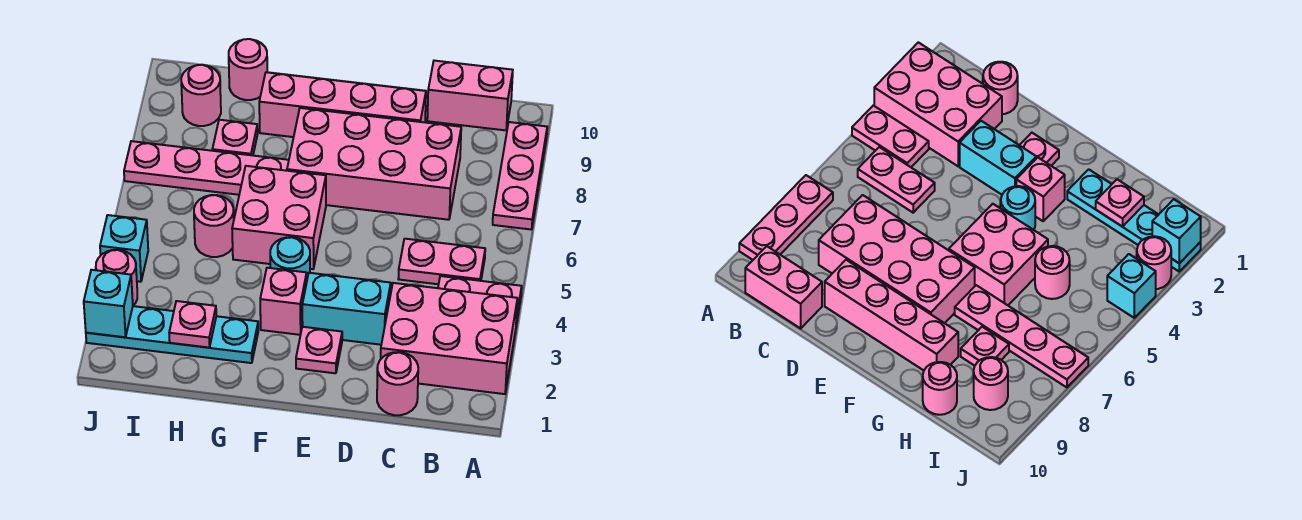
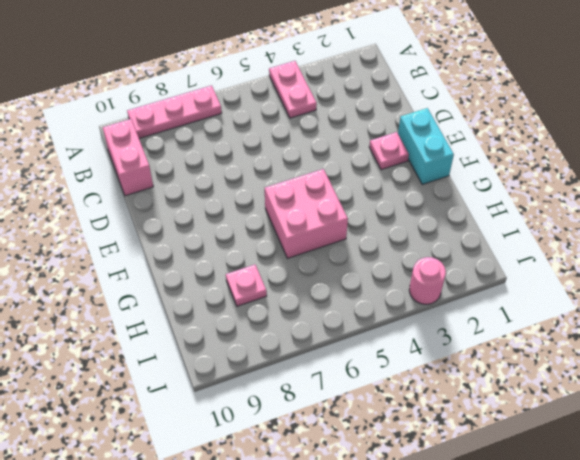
cyan brick E1:F1 level 1 -> cyan brick D3:E3 level 1
none -> pink brick A2:C3 level 1
none -> pink plate B5:C5 level 1
none -> pink round brick C1 level 1

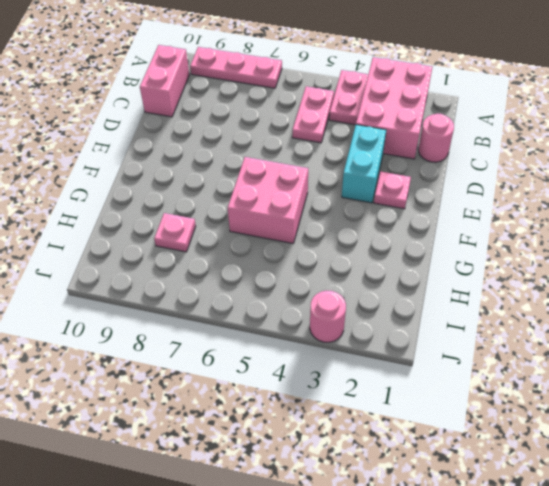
none -> pink brick C7:F8 level 1
none -> pink brick D9:G9 level 1
none -> pink brick F3 level 1

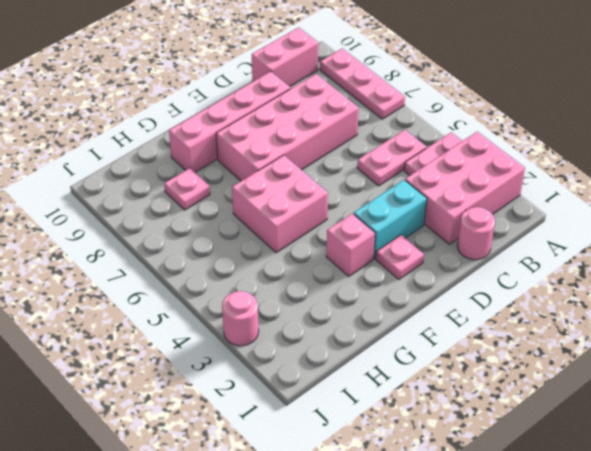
none -> cyan round brick F4 level 1
none -> cyan plate G2:J2 level 1
none -> pink plate G7:J7 level 1

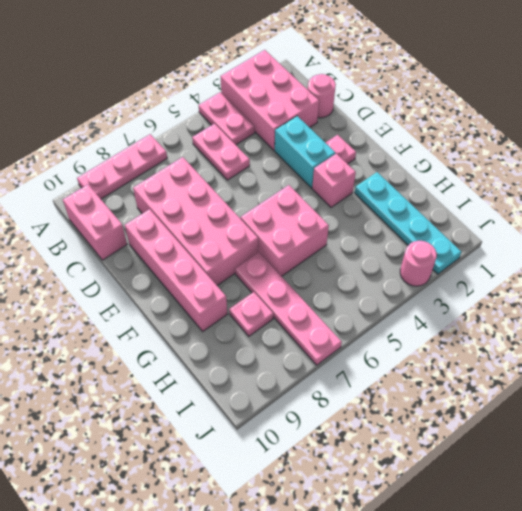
none -> cyan round brick F4 level 1
none -> pink round brick H5 level 1
none -> pink round brick H10 level 1

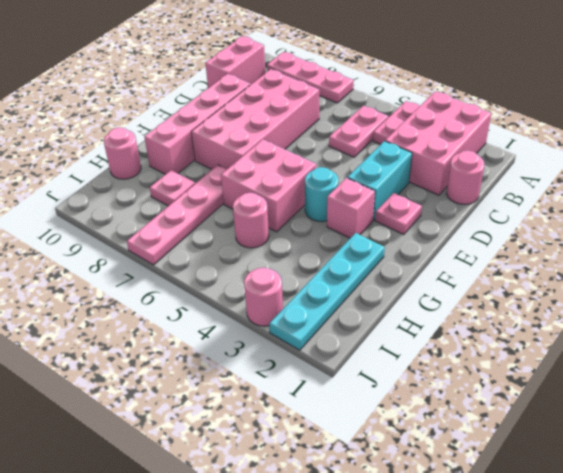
none -> pink round brick I9 level 1
none -> cyan brick J4 level 1
none -> pink plate H2 level 2

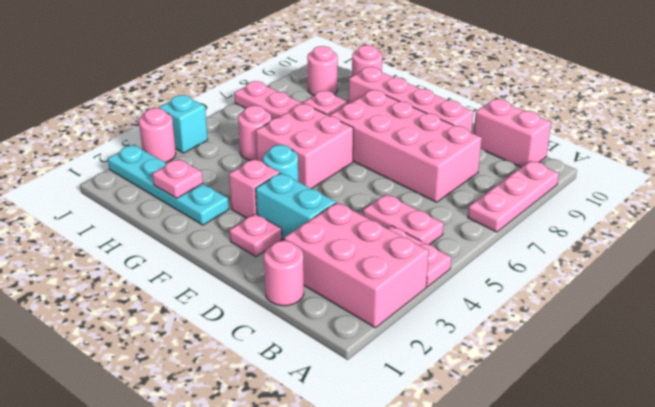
none -> cyan brick J2 level 2

